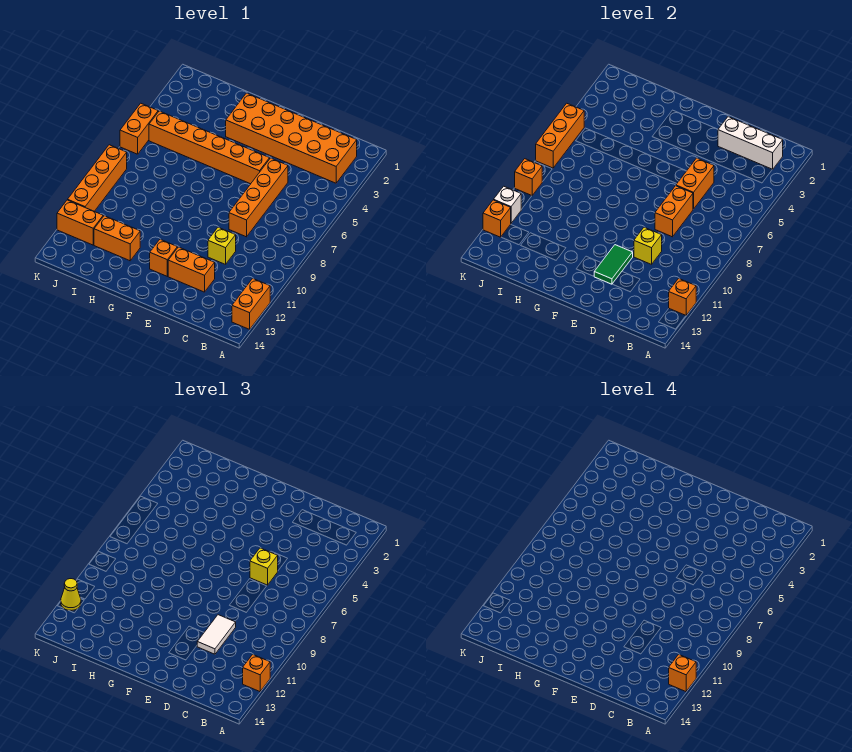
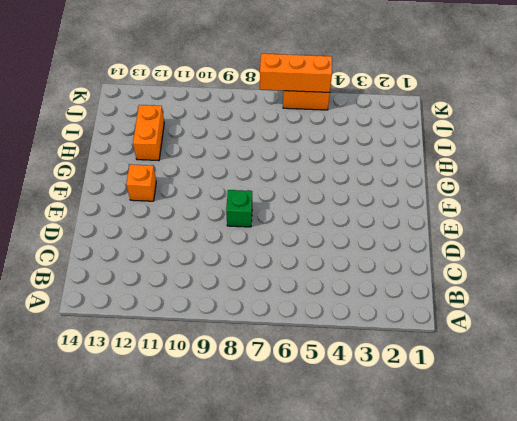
green brick E8 level 1 -> none
none -> orange brick A12:A13 level 1
none -> orange brick B2:G3 level 1
none -> orange brick D5:D8 level 1

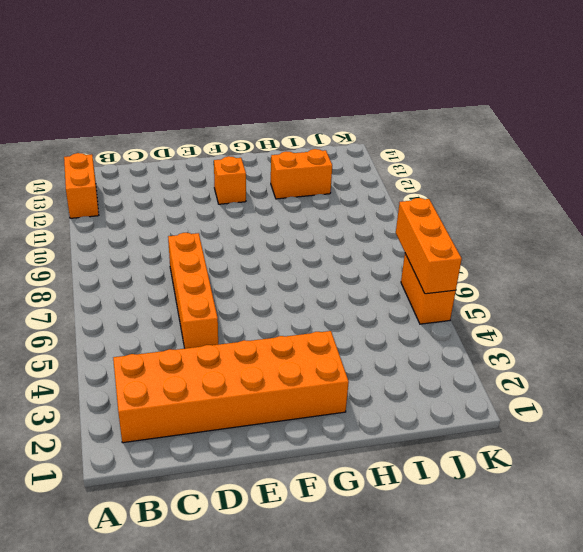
none -> yellow brick D10 level 1
none -> orange brick D12:E12 level 1
none -> orange brick E5:J5 level 1

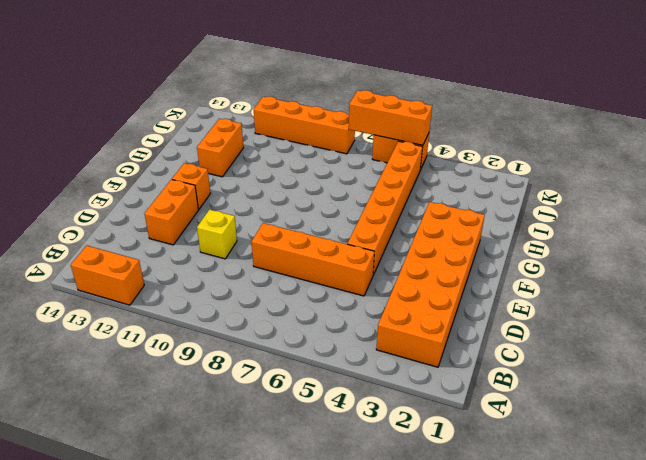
none -> orange brick J12:K12 level 1
none -> orange brick A12 level 2
none -> white brick B2:D2 level 2

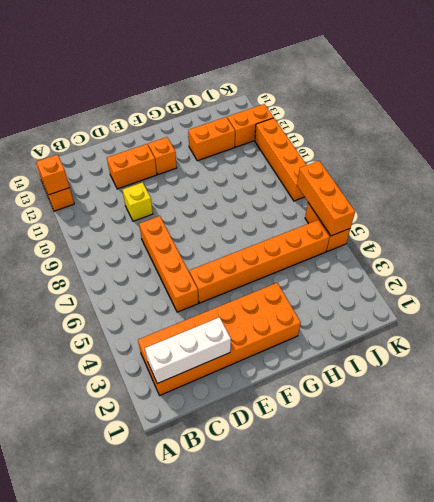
none -> orange brick D5:D6 level 2
none -> orange brick D7:D8 level 2
none -> yellow brick D10 level 2

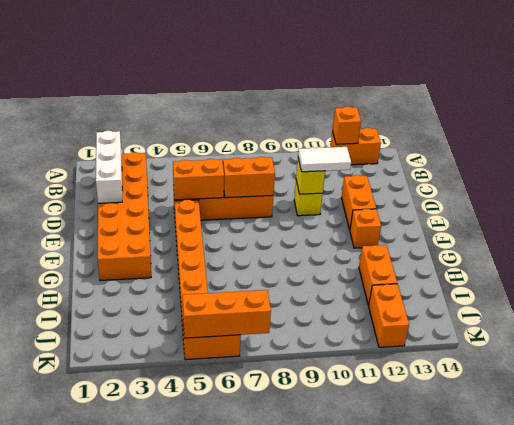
none -> orange brick K8:K11 level 1
none -> green tile E11:E12 level 2
none -> orange brick K9 level 2

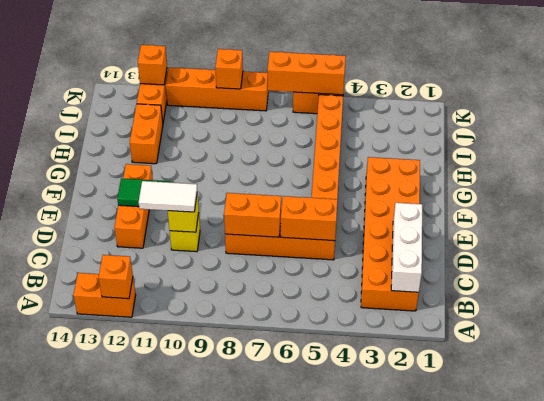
none -> white brick K11 level 2
none -> orange brick A12 level 3
none -> yellow brick D6 level 3

